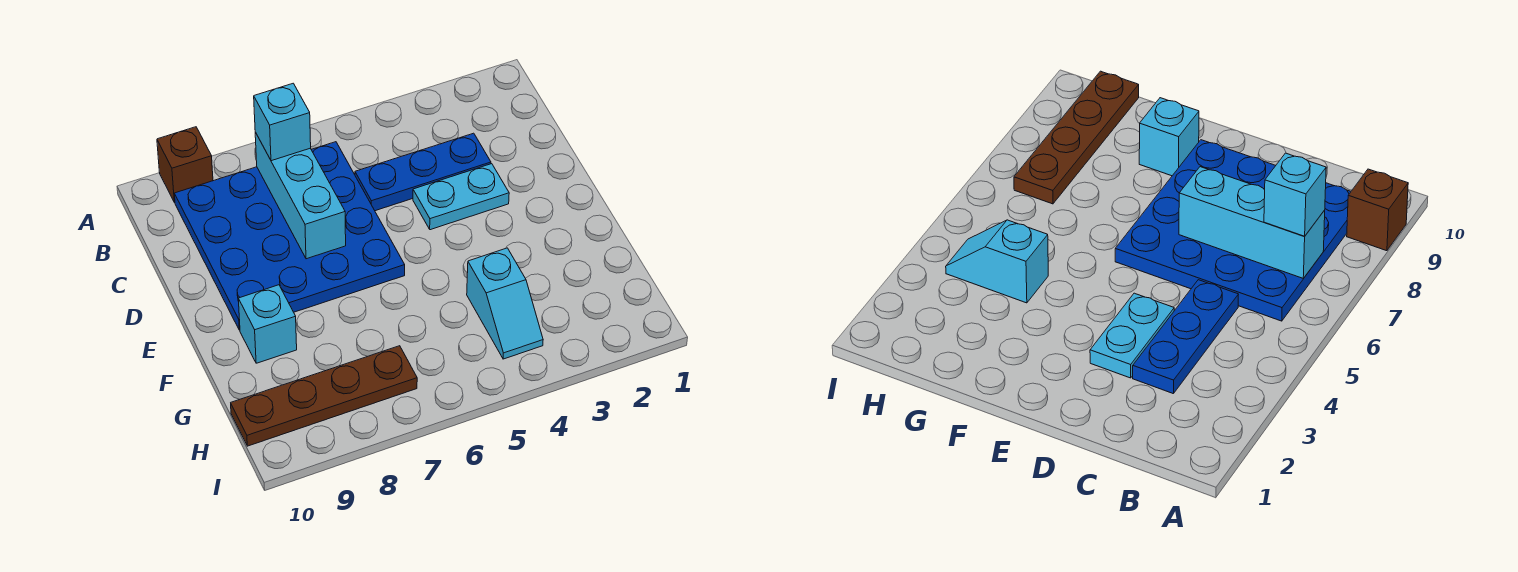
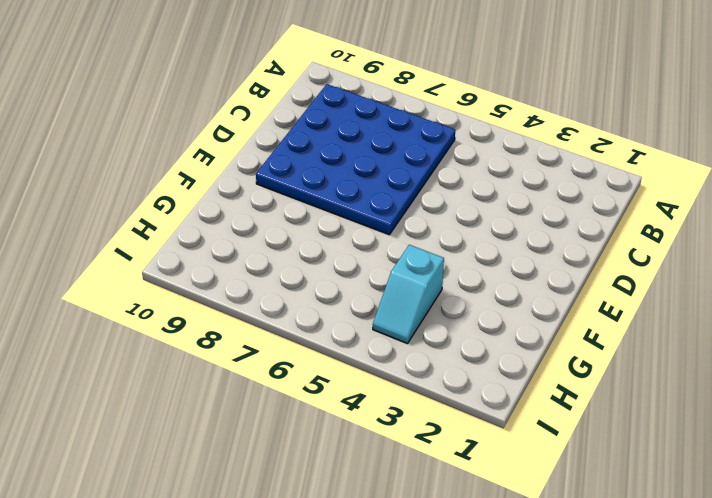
none -> brown brick A9 level 1
none -> blue plate C3:C5 level 1

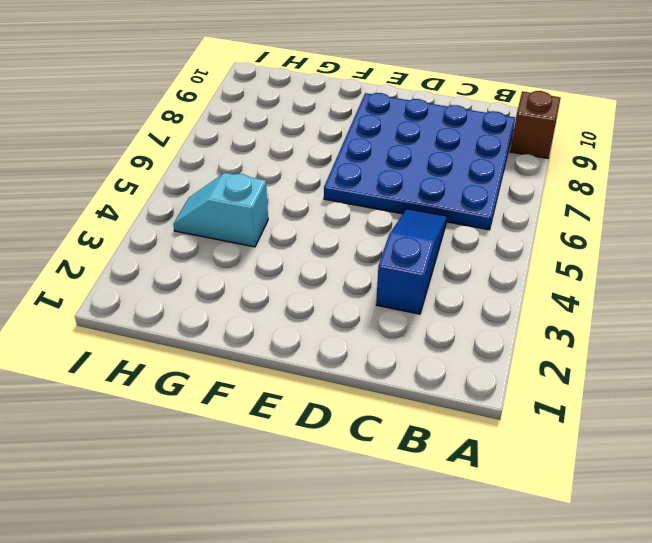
blue slope C3:C5 level 1 top 3 -> blue plate C3:C5 level 1
none -> cyan plate D3:D4 level 1
none -> cyan brick F9 level 1

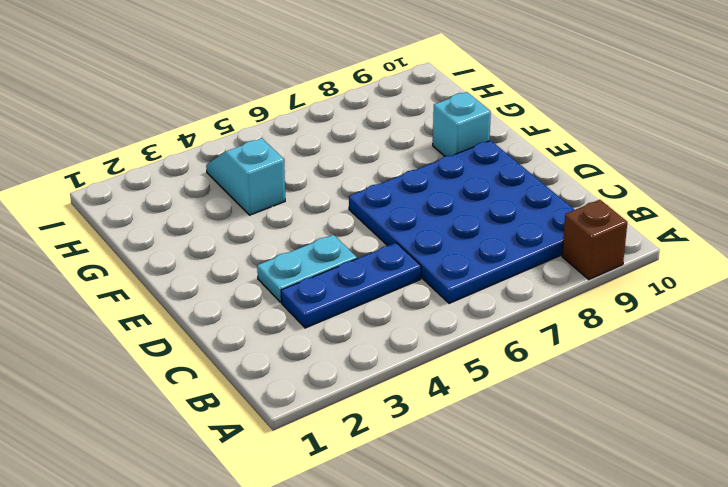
none -> brown plate H7:H10 level 1
none -> cyan brick B7:D7 level 2

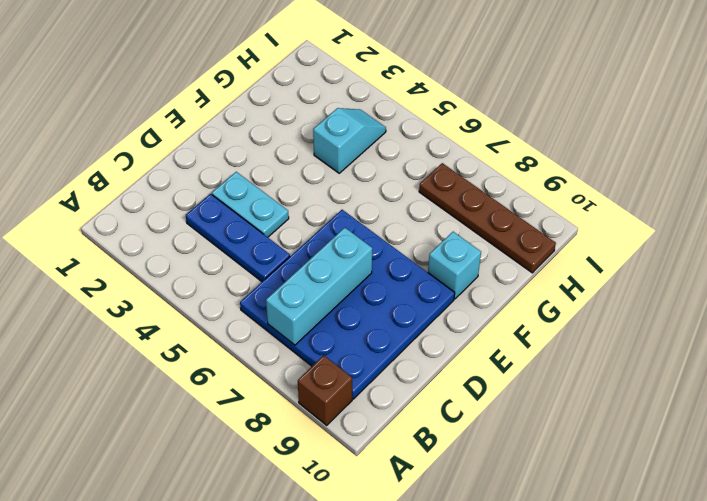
none -> cyan brick B7 level 3

